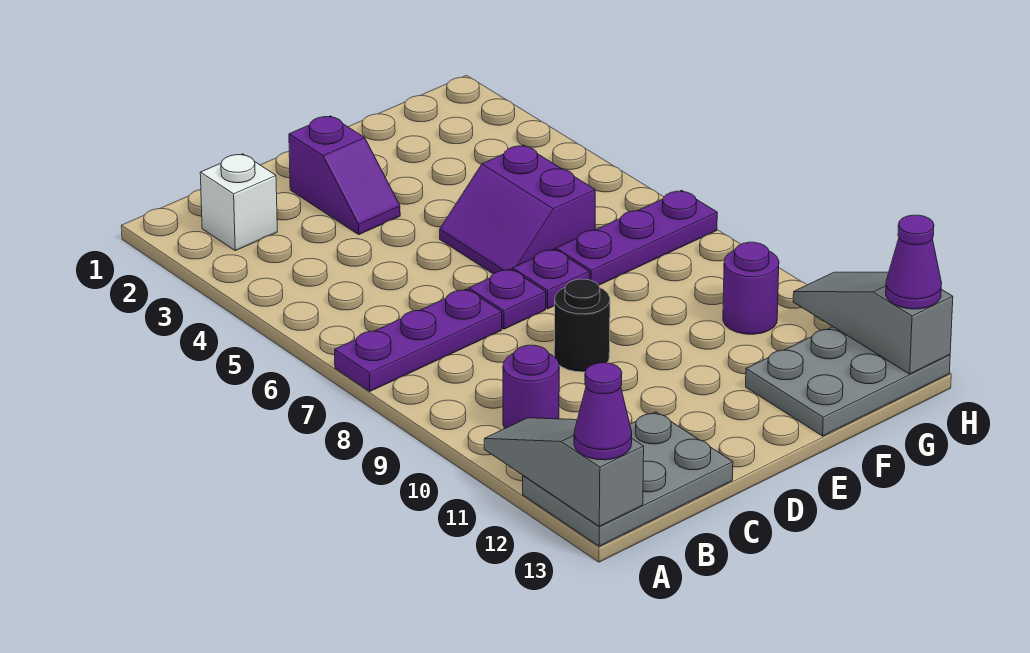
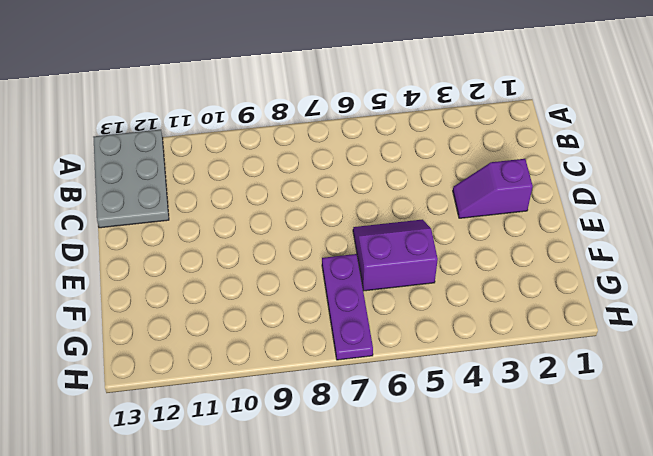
none -> purple plate A7:C7 level 1
none -> white brick B2 level 1
none -> purple round brick B10 level 1

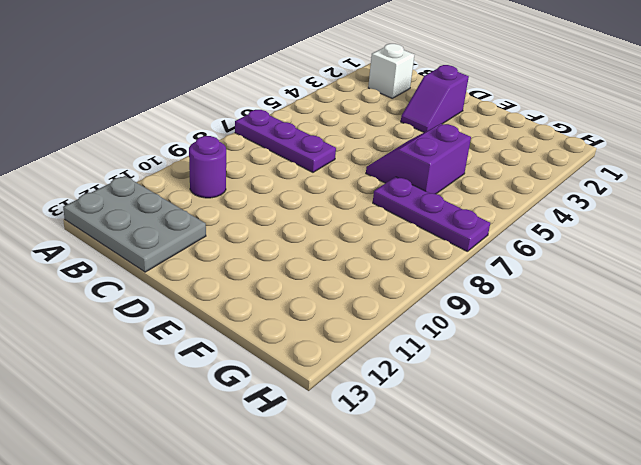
none -> purple plate D7 level 1
none -> black round brick D9 level 1
none -> purple plate E7 level 1

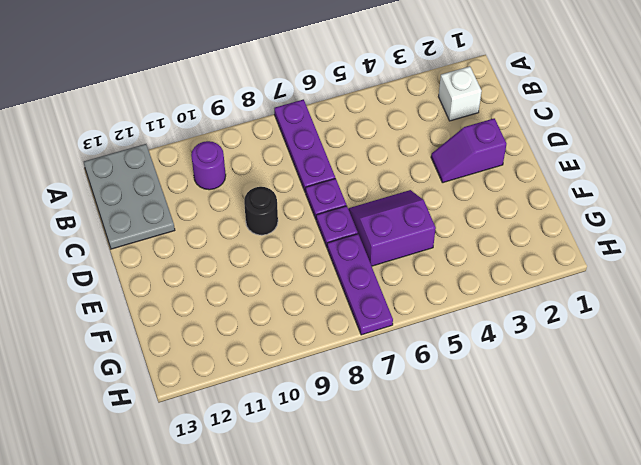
none -> grey plate F12:H13 level 1
none -> purple round brick G10 level 1
none -> grey slope A11:A13 level 2 top 13

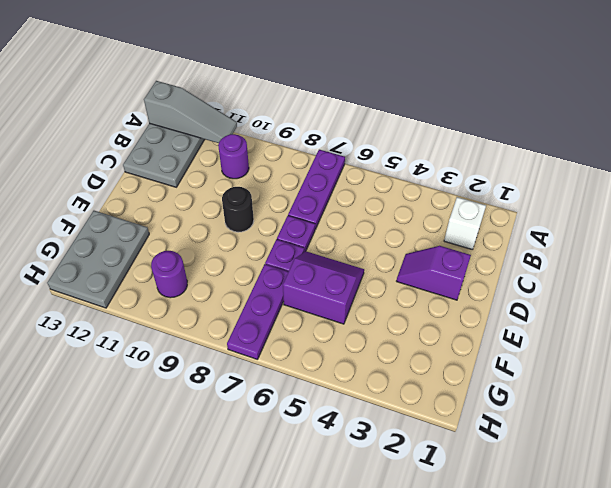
none -> grey slope H11:H13 level 2 top 13
none -> purple cone A13 level 3
none -> purple cone H13 level 3

